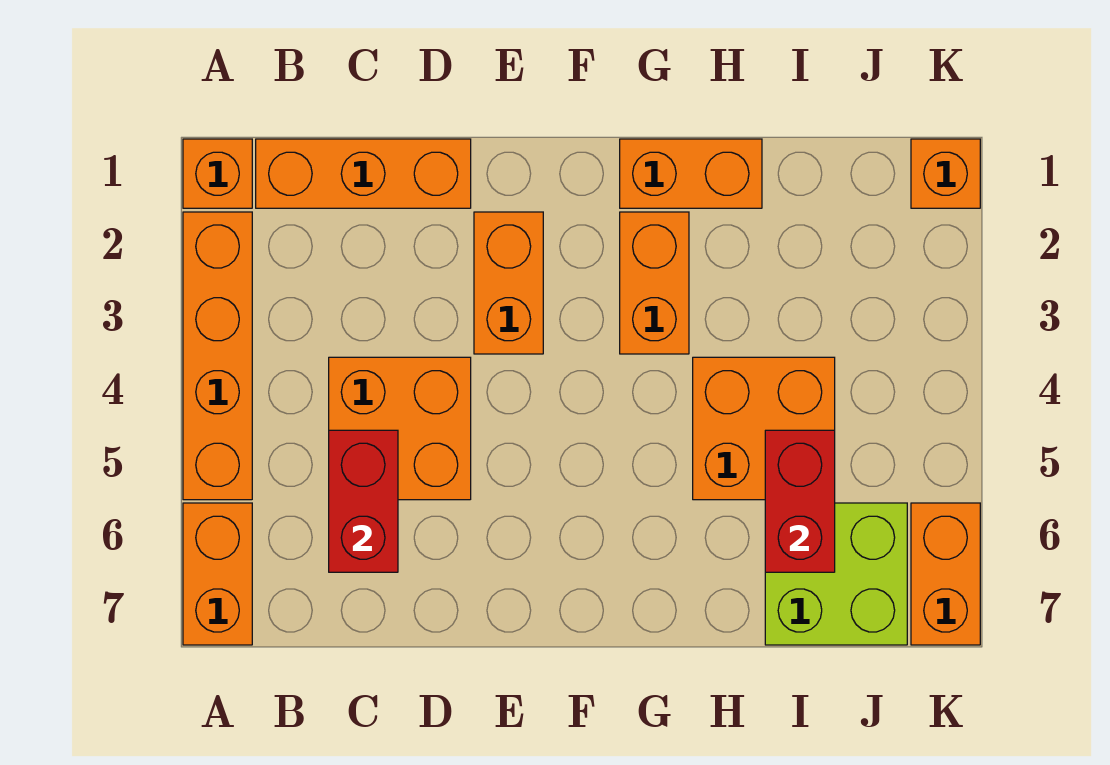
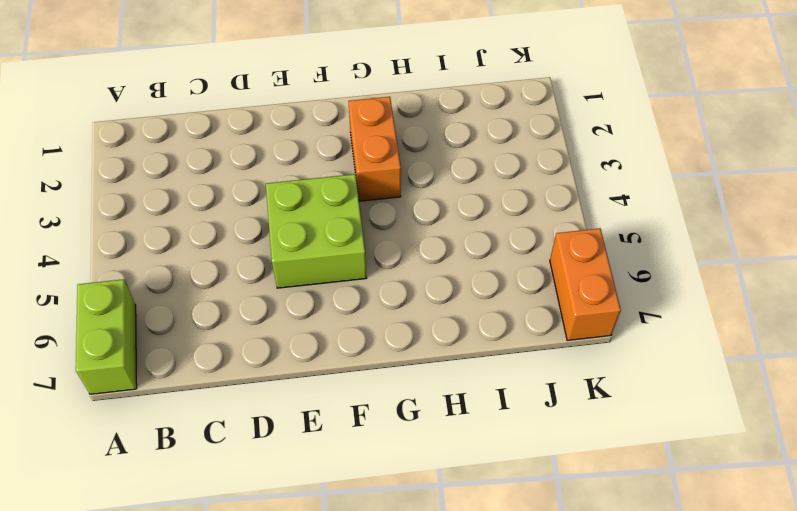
lime brick A6:A7 level 1 -> orange brick A6:A7 level 1
lime brick E4:F5 level 1 -> lime brick I6:J7 level 1
none -> orange brick A1 level 1
none -> orange brick A2:A5 level 1
none -> orange brick B1:D1 level 1

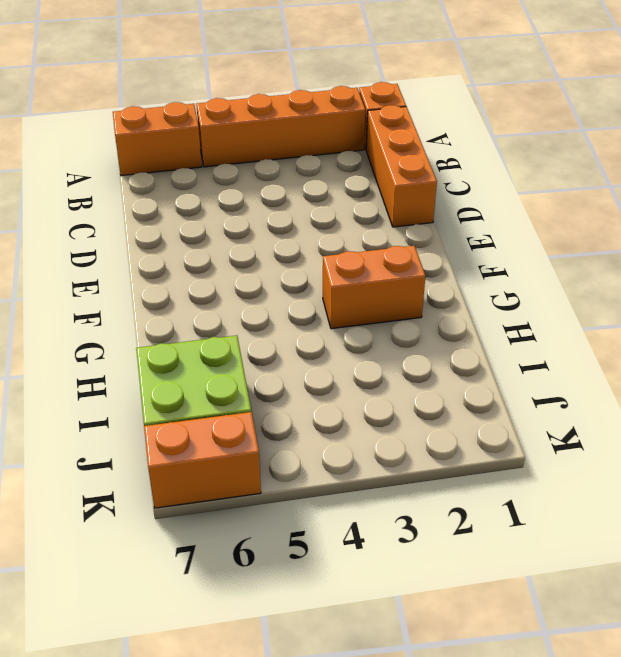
none -> orange brick C4:D5 level 1
none -> orange brick E2:E3 level 1
none -> orange brick G1:H1 level 1

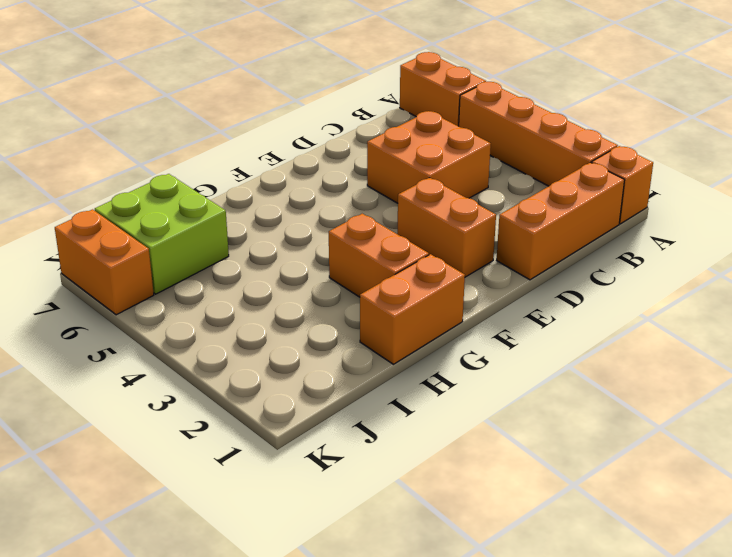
none -> orange brick H4:I5 level 1
none -> orange brick K1 level 1
none -> red brick C5:C6 level 2

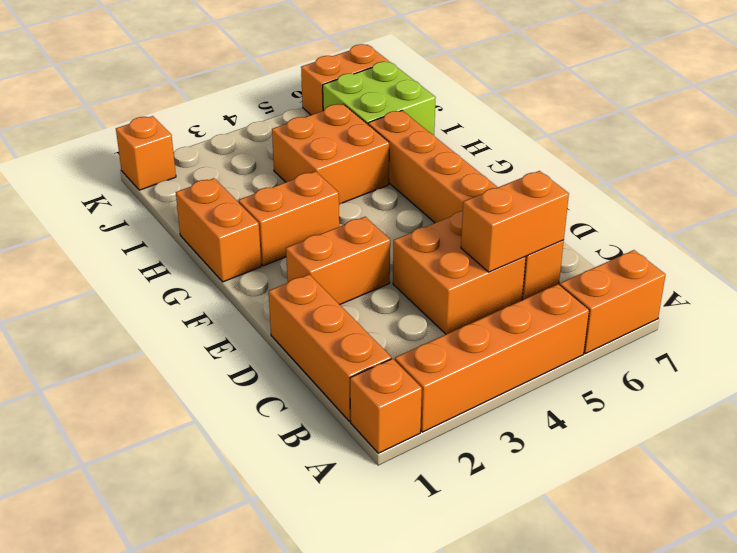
orange brick C5:C6 level 2 -> red brick C5:C6 level 2
orange brick C6:H6 level 1 -> none
none -> red brick I5:I6 level 2

